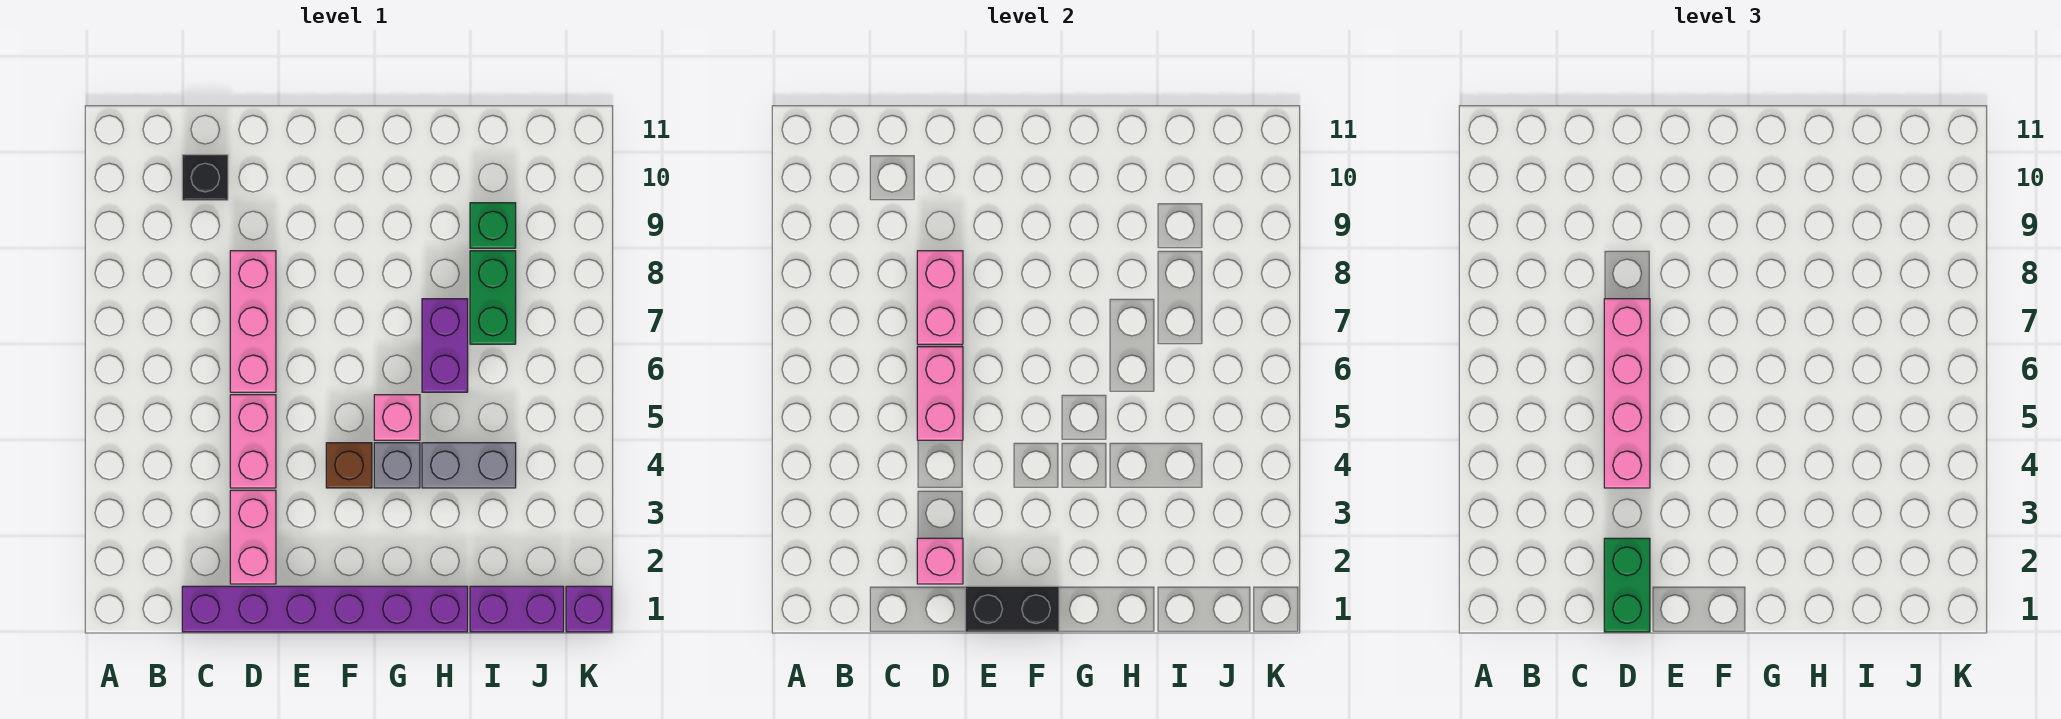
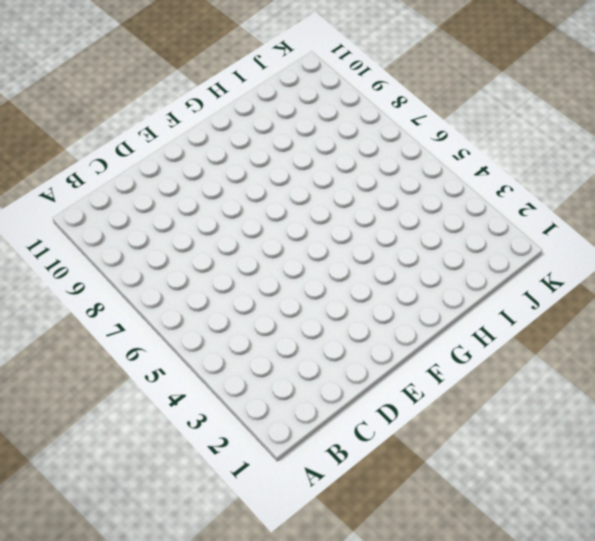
none -> purple brick C1:H1 level 1
none -> black brick C10 level 1
none -> pink brick D2:D3 level 1

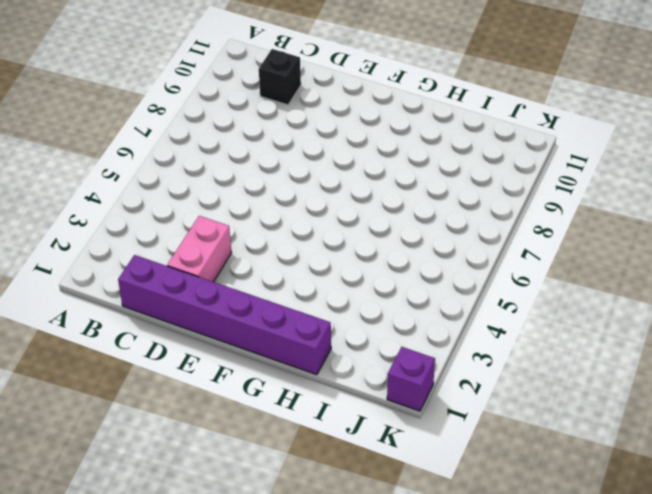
none -> pink brick D4:D5 level 1
none -> pink brick D6:D8 level 1
none -> brown brick F4 level 1

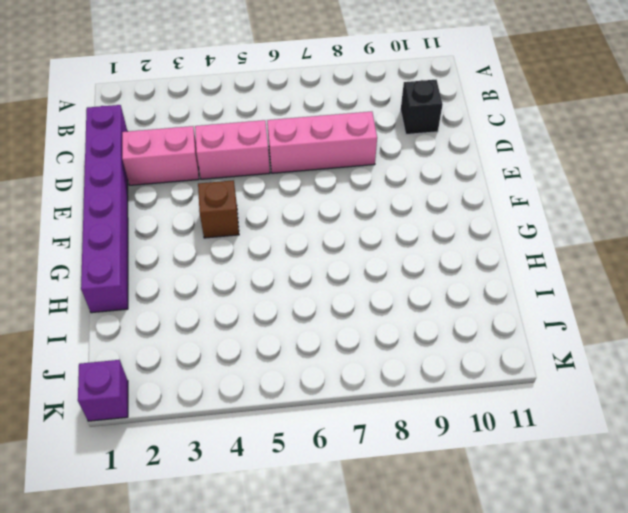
none -> grey brick G4 level 1
none -> pink brick G5 level 1
none -> grey brick H4:I4 level 1

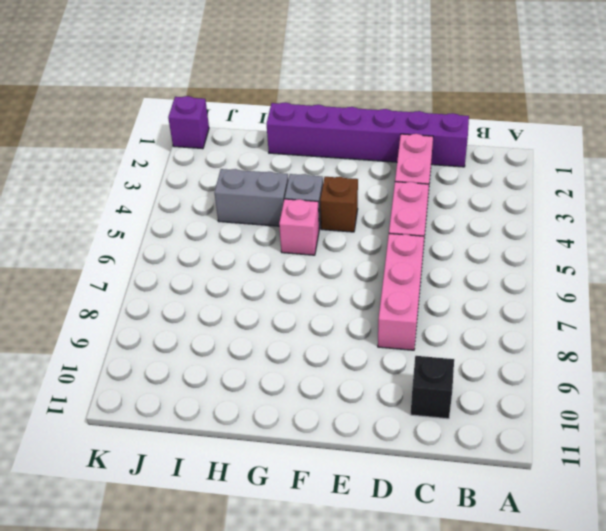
none -> purple brick H6:H7 level 1
none -> purple brick I1:J1 level 1
none -> green brick I7:I8 level 1

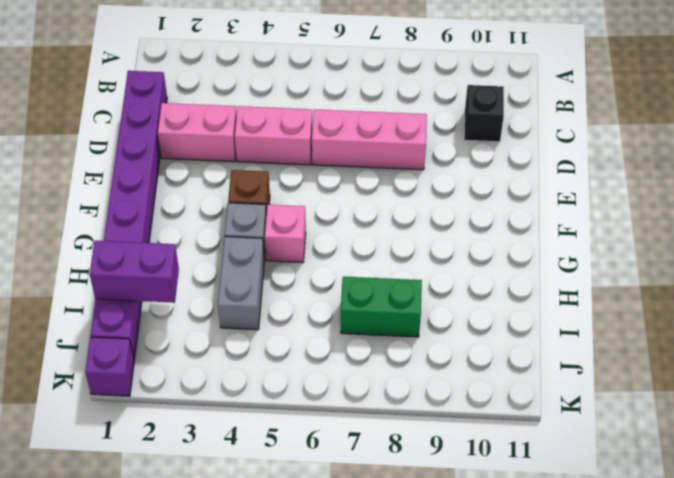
purple brick I1:I2 level 2 -> purple brick H6:H7 level 1
none -> green brick I9 level 1
none -> pink brick D2 level 2
none -> pink brick D5:D6 level 2

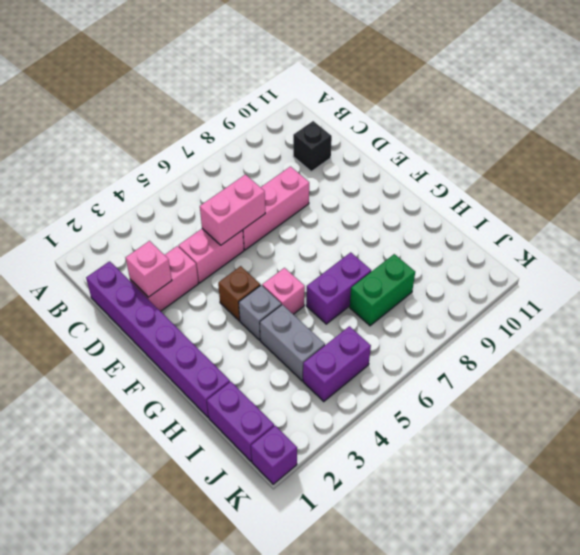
purple brick J4:J5 level 1 -> none
none -> green brick I9 level 1
none -> pink brick D7:D8 level 2
none -> black brick E1:F1 level 2

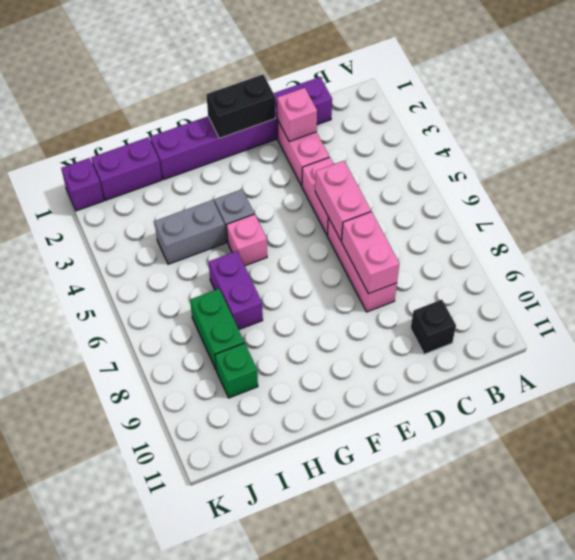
none -> brown brick F4 level 1
none -> green brick D1:D2 level 3
none -> pink brick D4:D7 level 3

